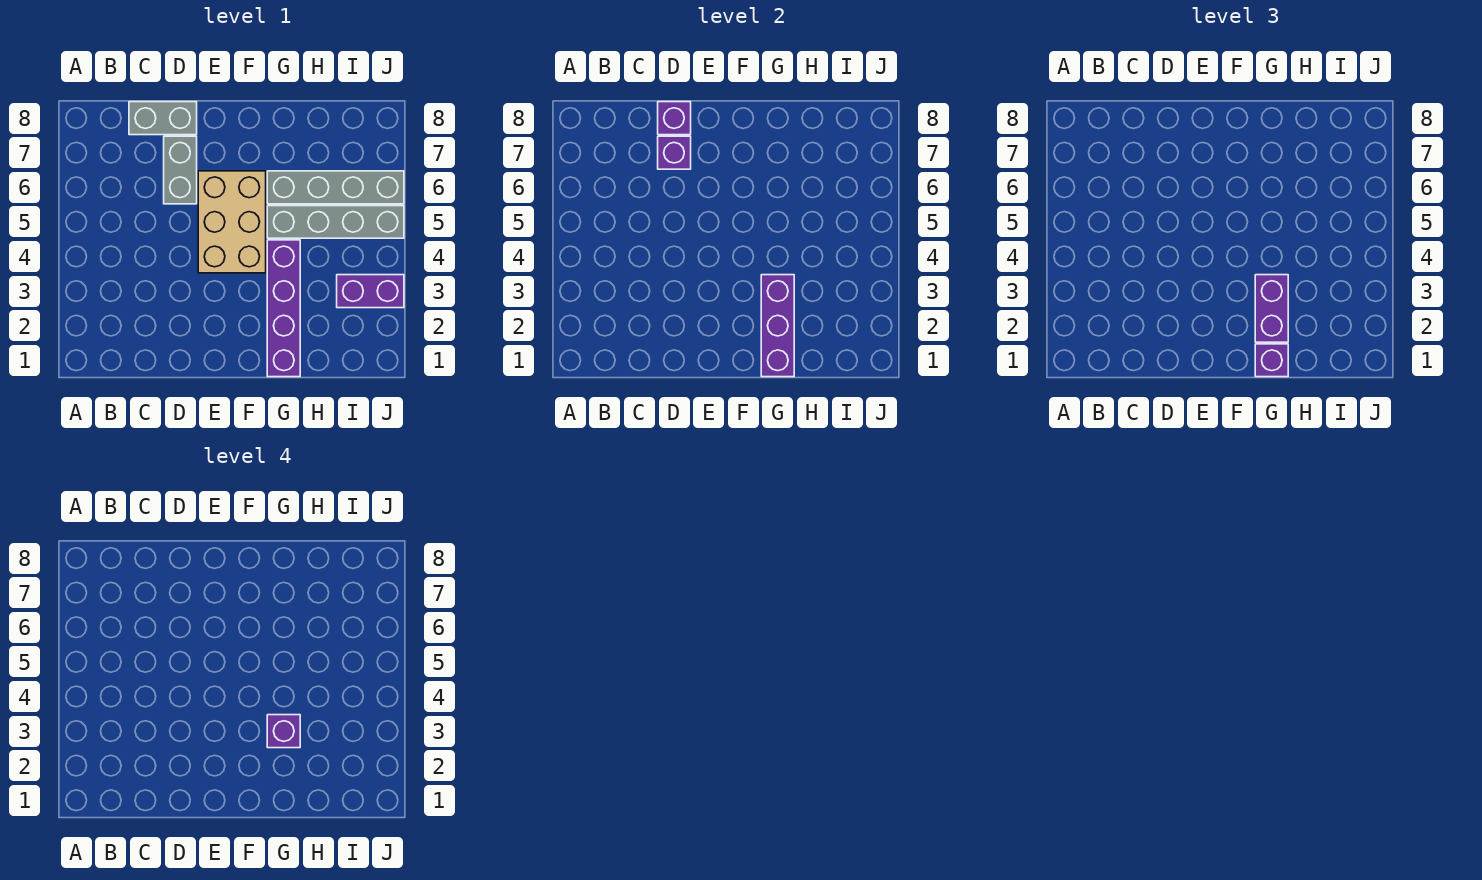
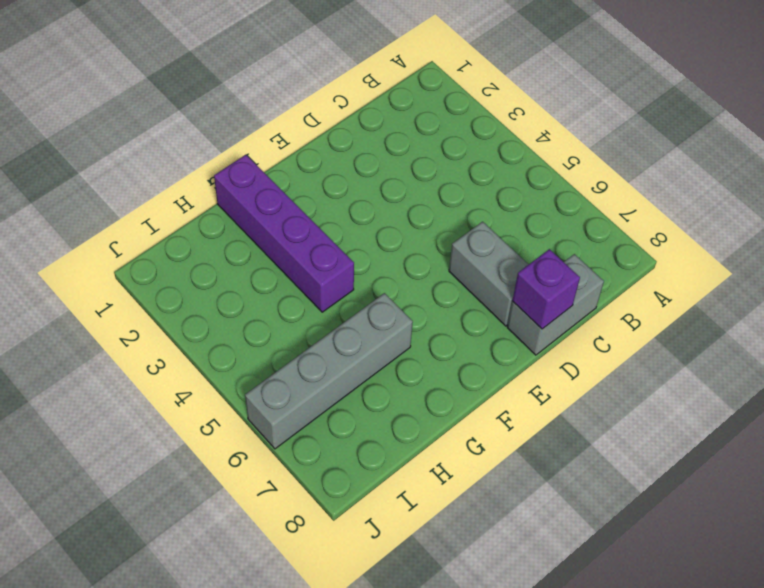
none -> tan brick E4:F6 level 1
none -> grey brick G5:J5 level 1
none -> purple brick I3:J3 level 1

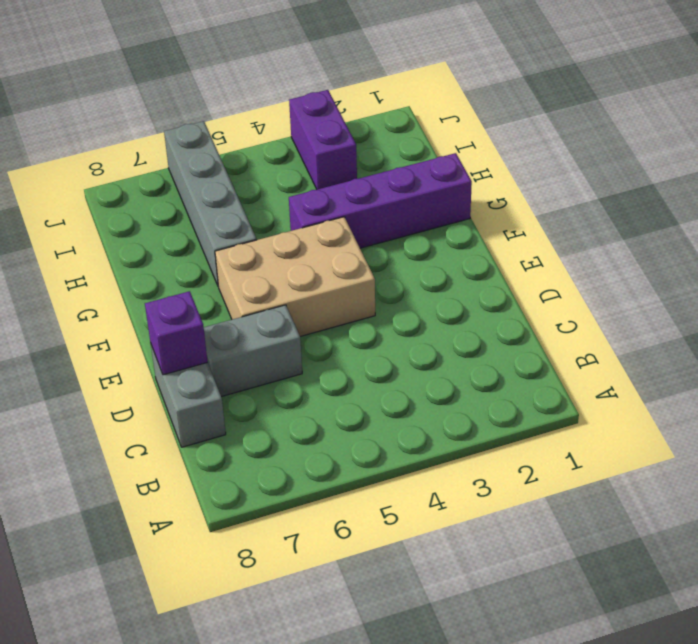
none -> grey brick G5:J5 level 1
none -> purple brick D7 level 2
none -> purple brick G1:G3 level 2

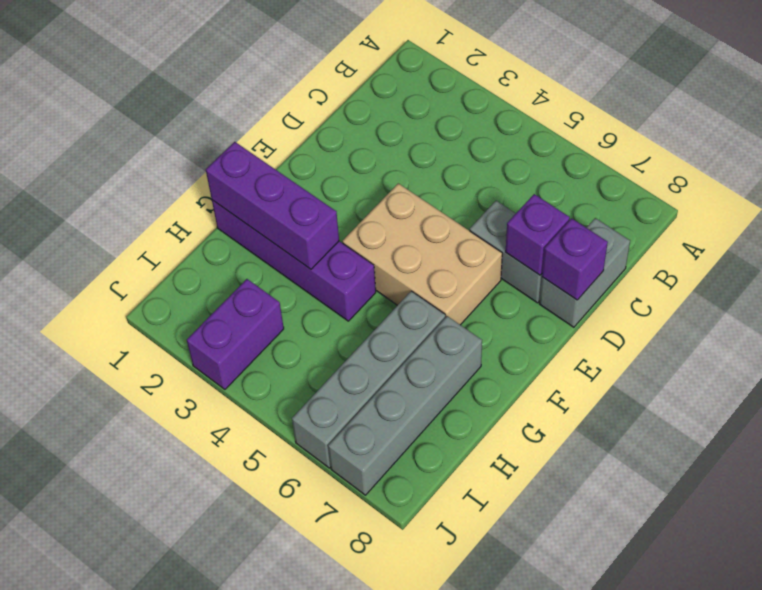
grey brick G7:J7 level 1 -> grey brick G5:J5 level 1
none -> purple brick G1 level 3
none -> purple brick G2:G3 level 3
none -> purple brick G3 level 4

